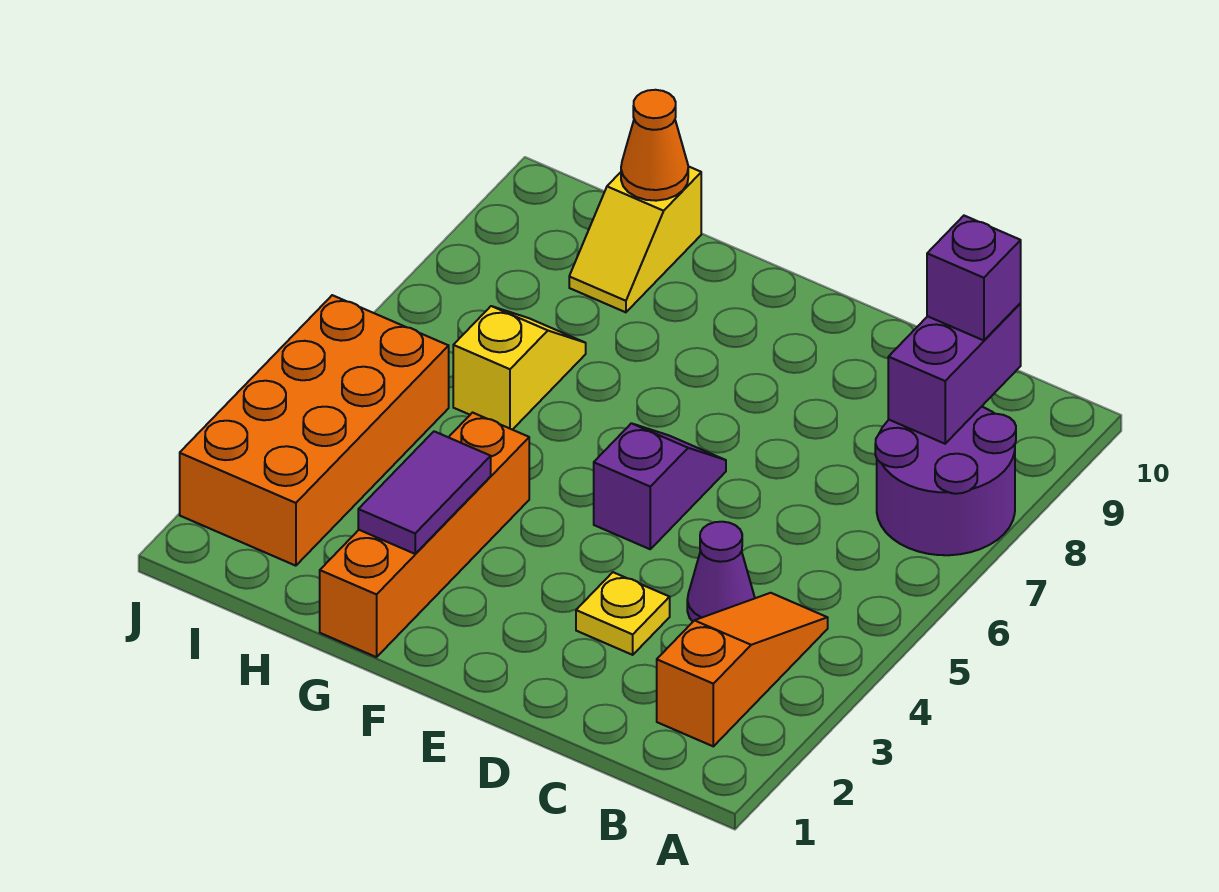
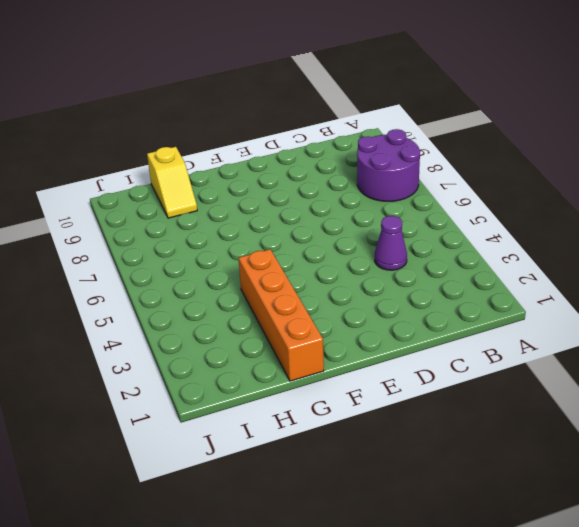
none -> orange slope B2:B4 level 1 top 2
none -> yellow plate D3 level 1
none -> purple slope E5:E6 level 1 top 5

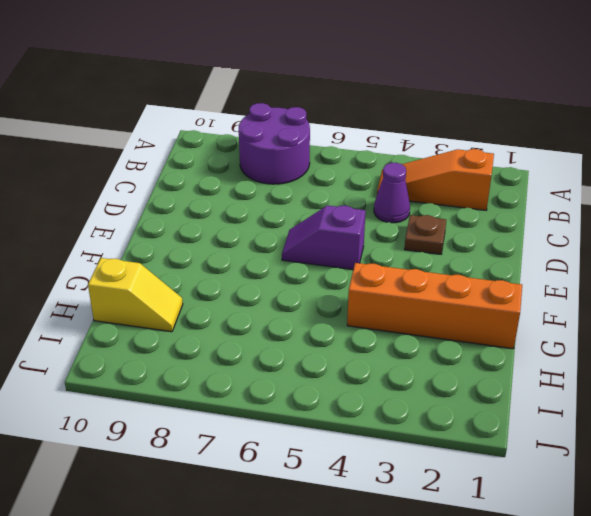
brown plate D3 level 1 -> yellow plate D3 level 1
none -> yellow slope H6:H7 level 1 top 6
none -> orange brick I2:J5 level 1
none -> purple brick B8:B9 level 2

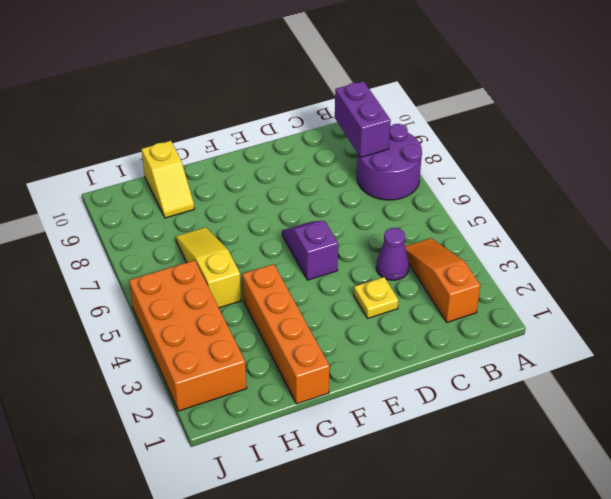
yellow slope H5:H7 level 1 top 5 -> yellow slope H6:H7 level 1 top 6
none -> purple tile G2:G3 level 2
none -> orange cone H10 level 2
none -> purple brick B9 level 3

